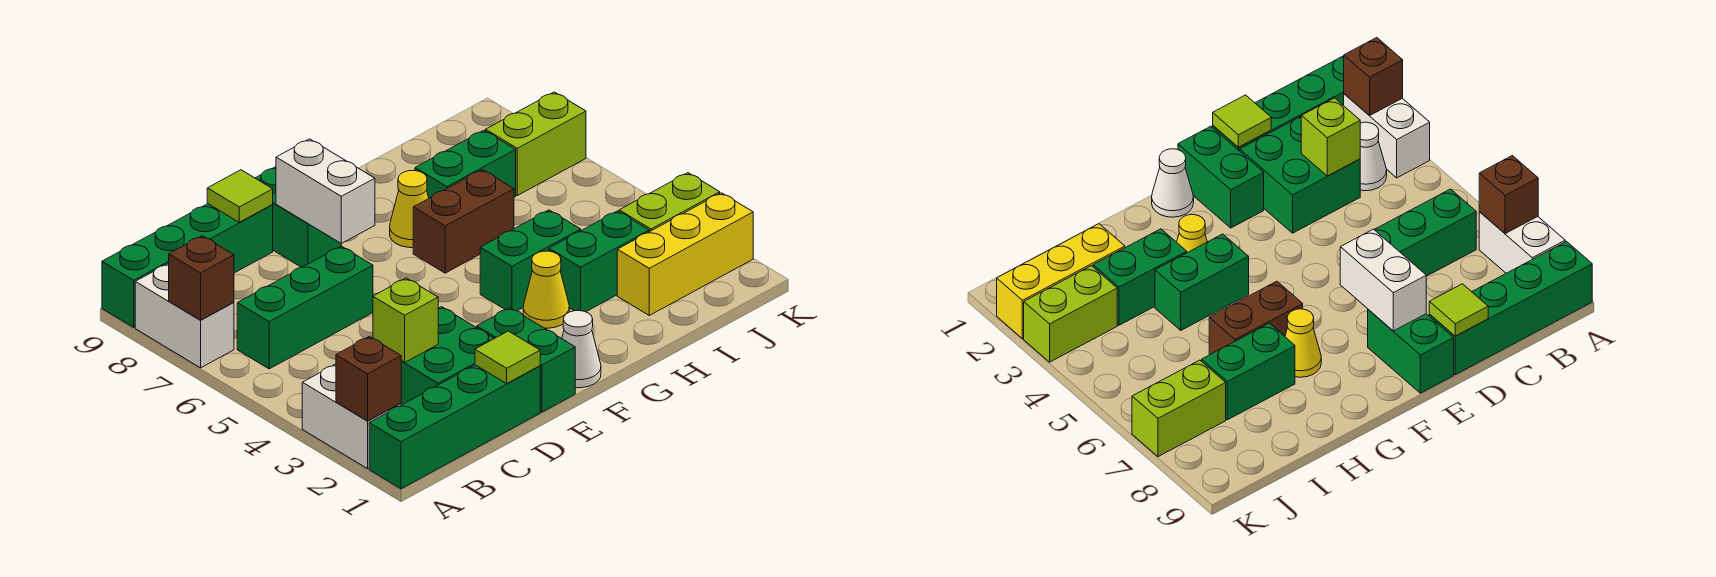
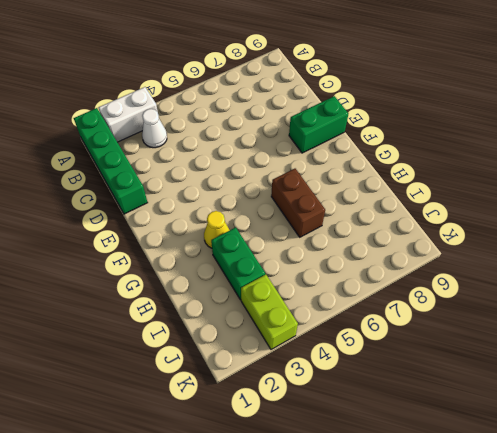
none -> white brick A7:A8 level 1
none -> green brick A9:D9 level 1
none -> green brick B6:D6 level 1

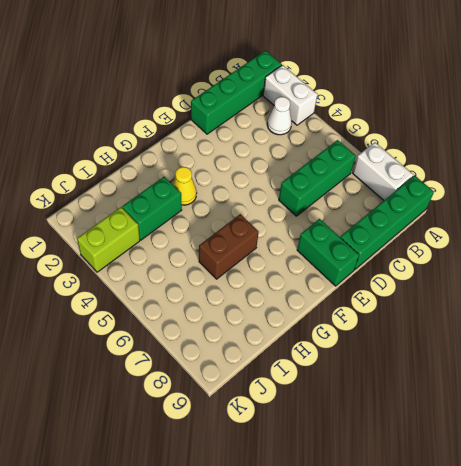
none -> green brick C2:D3 level 1
none -> green brick E1:E2 level 1
none -> white cone F1 level 1

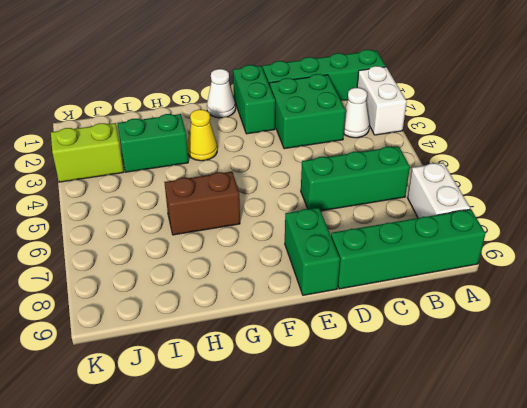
none -> green brick G4:H4 level 1
none -> yellow cone G7 level 1
none -> green brick H7:I7 level 1

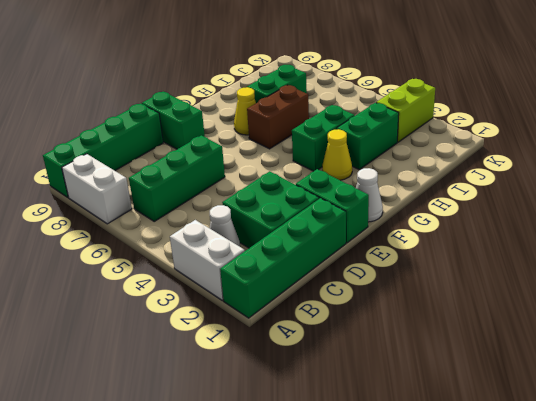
none -> yellow brick I2:K2 level 1
none -> lime brick J7:K7 level 1
none -> brown brick A2 level 2

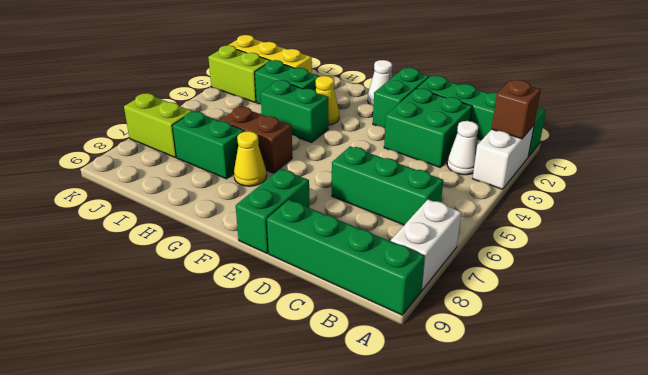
none -> brown brick A7 level 2
none -> lime brick C3 level 2
none -> lime tile D1 level 2

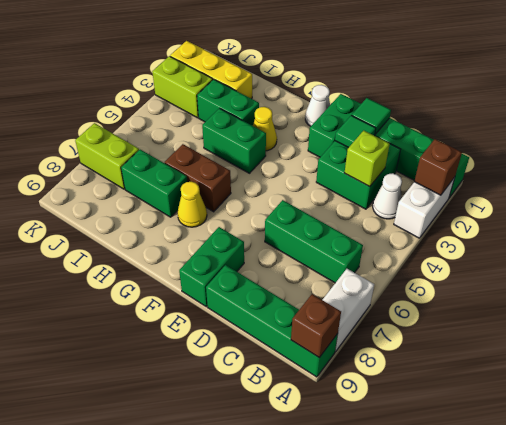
brown brick A9 level 2 -> brown brick A7 level 2
green tile D1 level 2 -> lime tile D1 level 2
green tile D2 level 2 -> none
none -> lime tile D9 level 2
none -> white brick E7:E8 level 2

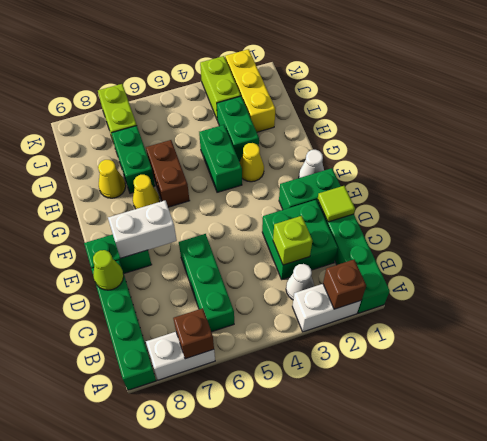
lime cone D9 level 2 -> lime tile D9 level 2
yellow cone H8 level 1 -> none

